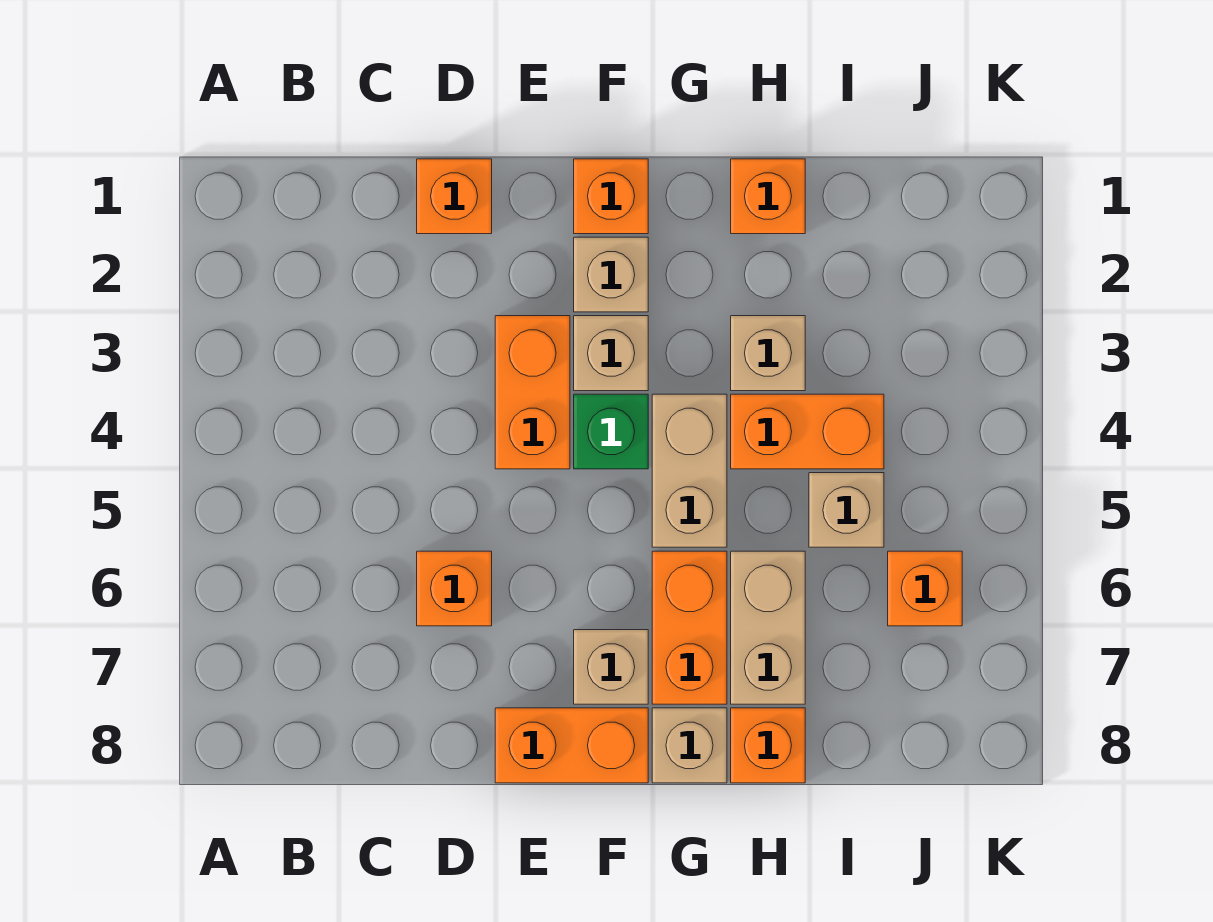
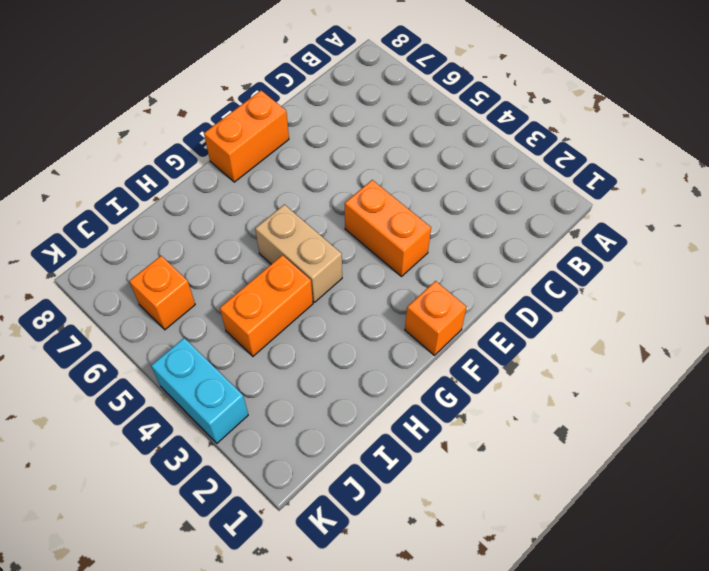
cyan brick K3:K4 level 1 -> none
none -> orange brick D1 level 1
none -> orange brick D6 level 1
none -> tan brick F2 level 1

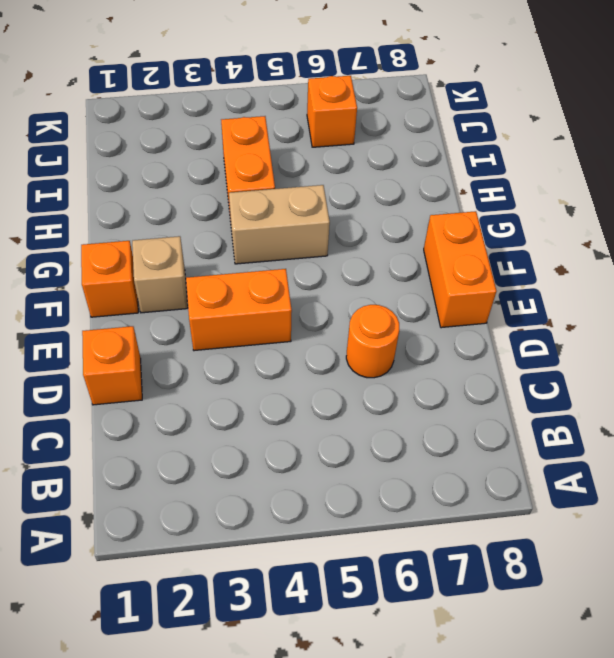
orange round brick D6 level 1 -> orange brick D6 level 1
none -> tan brick F3 level 1
none -> green brick F4 level 1
none -> tan brick F7 level 1

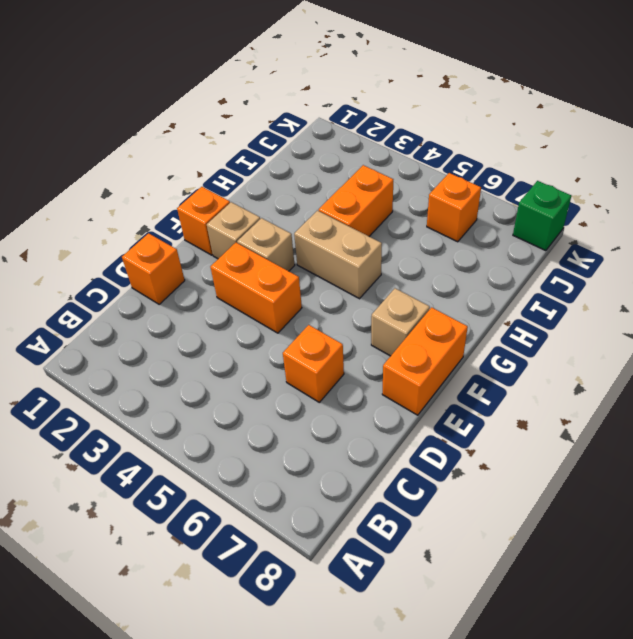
green brick K8 level 1 -> green brick F4 level 1
none -> orange brick G6:G7 level 1
none -> tan brick G8 level 1
none -> orange brick H1 level 1

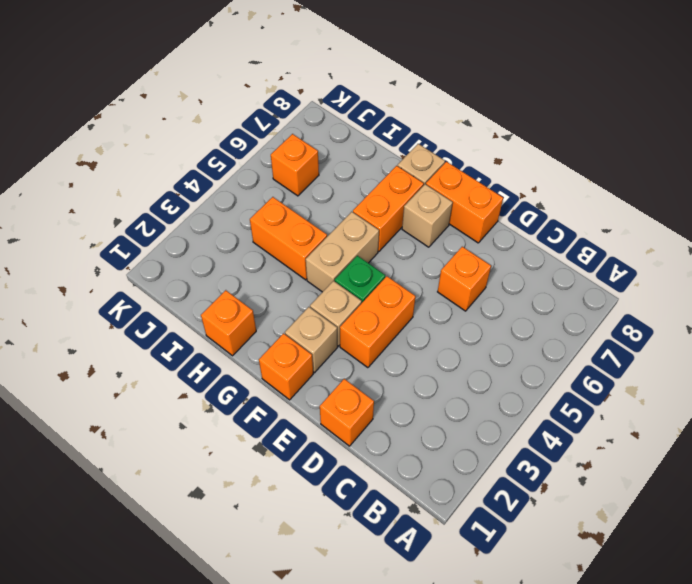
none -> tan brick H3 level 1
none -> tan brick H6:H7 level 1
none -> orange brick H8 level 1

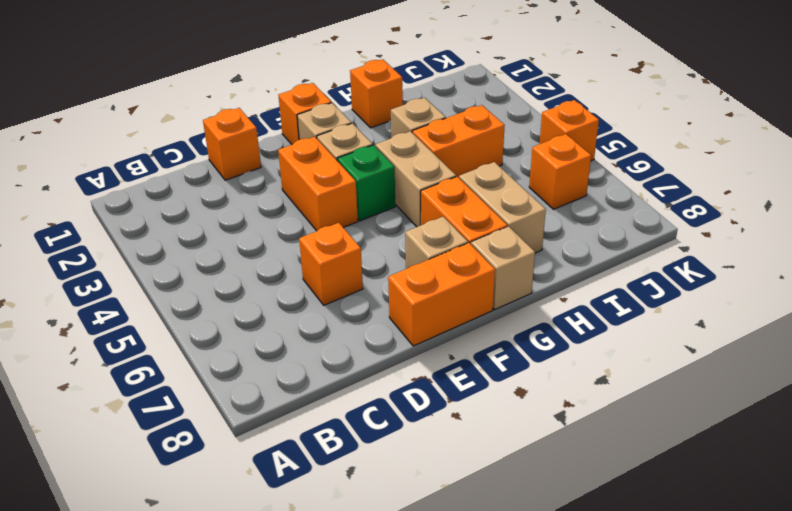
orange brick K5 level 1 -> orange brick H8 level 1
none -> tan brick I5 level 1

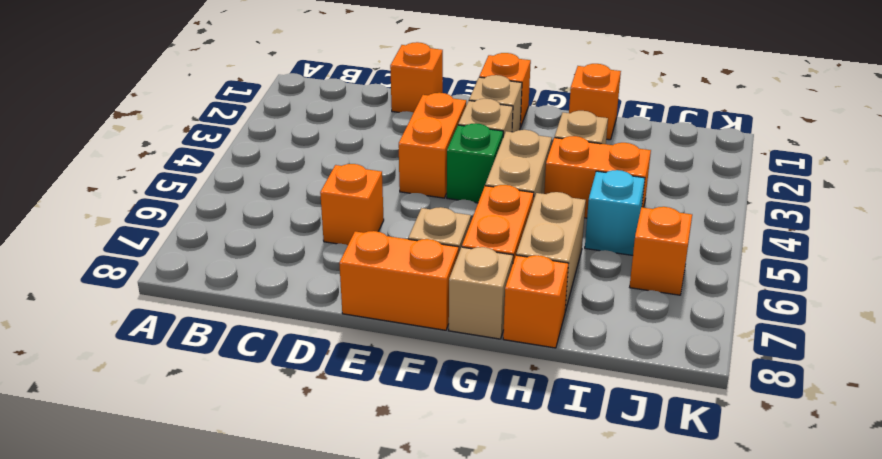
cyan brick I5 level 1 -> tan brick I5 level 1

